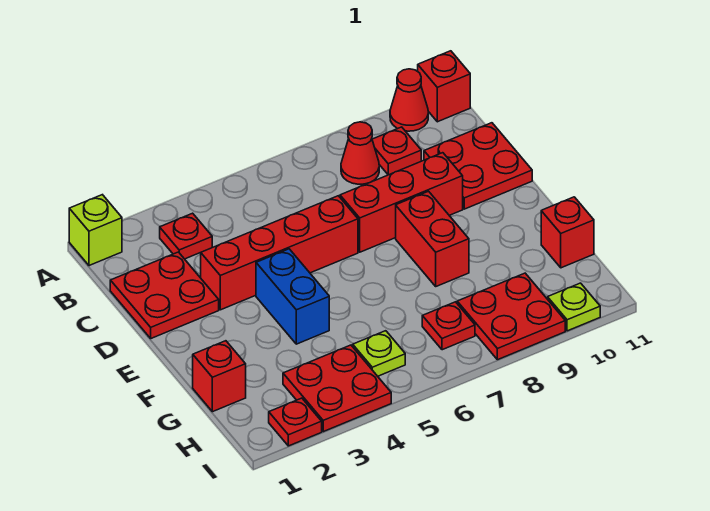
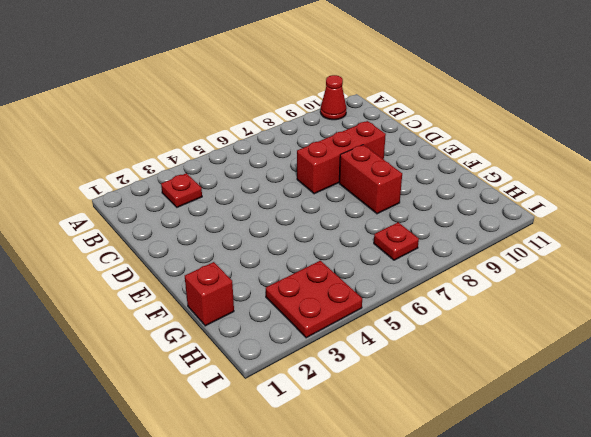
none -> lime brick A1 level 1
none -> red brick A11 level 1
none -> red cone B8 level 1

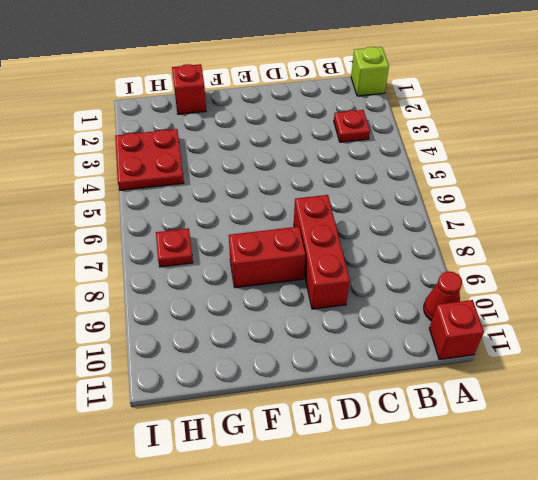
none -> red cone B8 level 1
none -> red plate B9 level 1
none -> red plate C1:D2 level 1

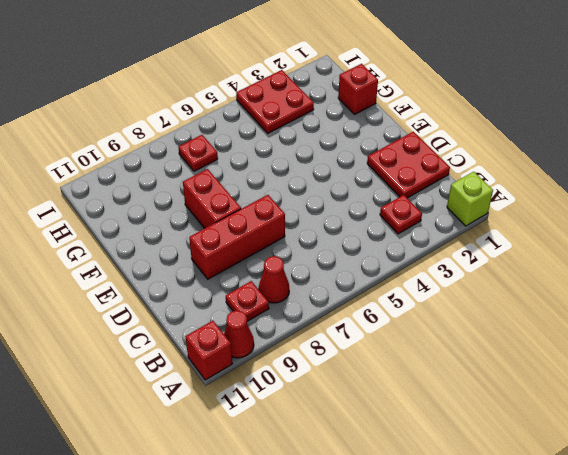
none -> red plate C10:D11 level 1
none -> red brick D3:D6 level 1
none -> blue brick E4:F4 level 1

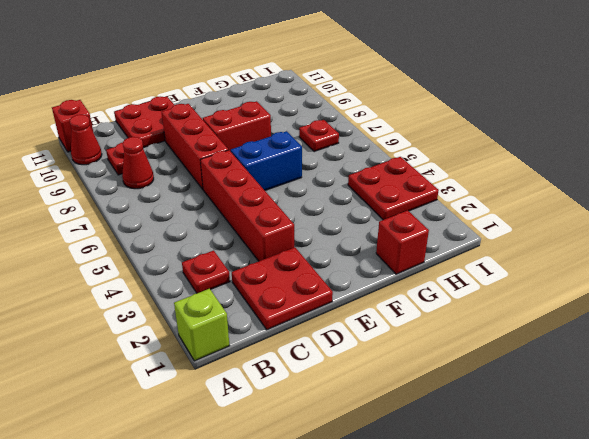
blue brick E6:F6 level 1 -> blue brick E4:F4 level 1
none -> red brick G11 level 1
none -> lime plate H5 level 1
none -> red plate H8:I9 level 1

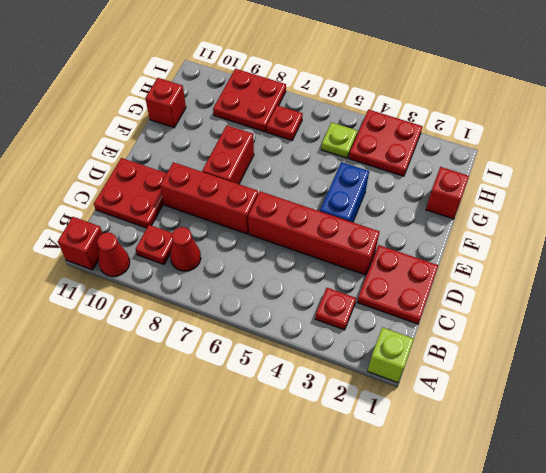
none -> red plate I2 level 1
none -> lime plate I10 level 1

